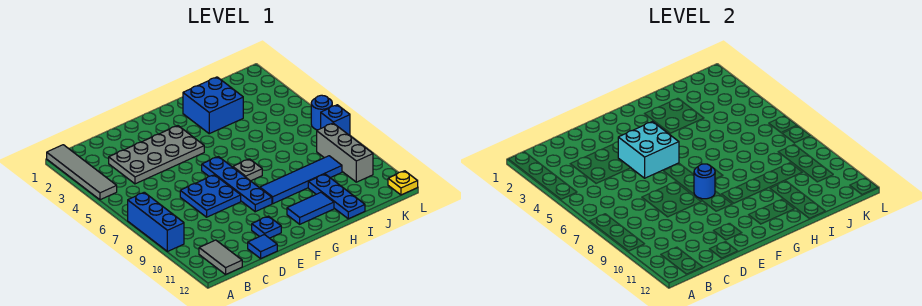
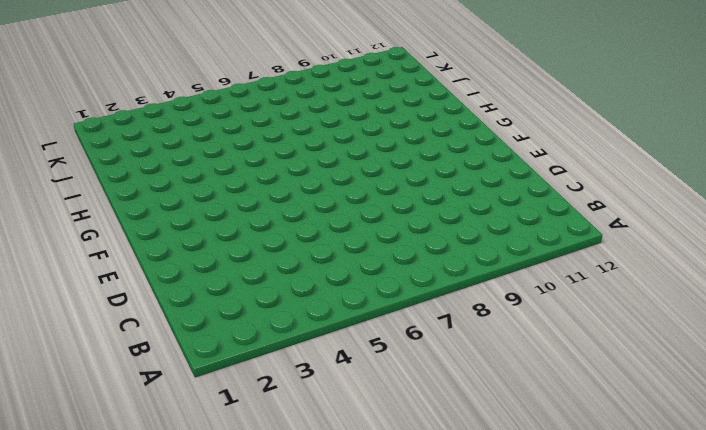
none -> grey tile A1:A4 level 1
none -> blue brick A7:A9 level 1
none -> grey tile B11:B12 level 1

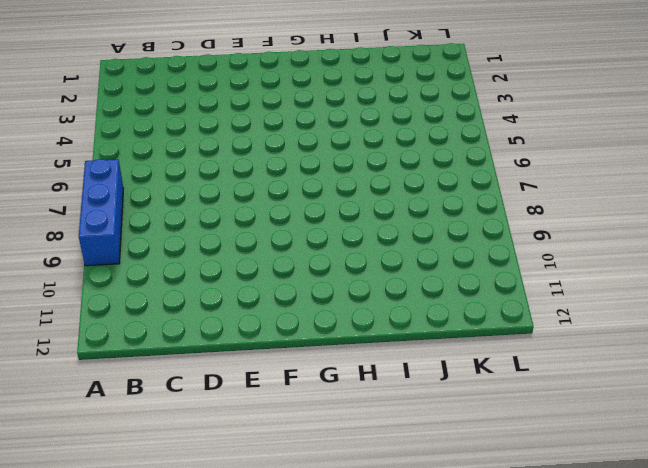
none -> grey tile A1:A4 level 1
none -> grey tile B11:B12 level 1
none -> grey plate C3:F4 level 1

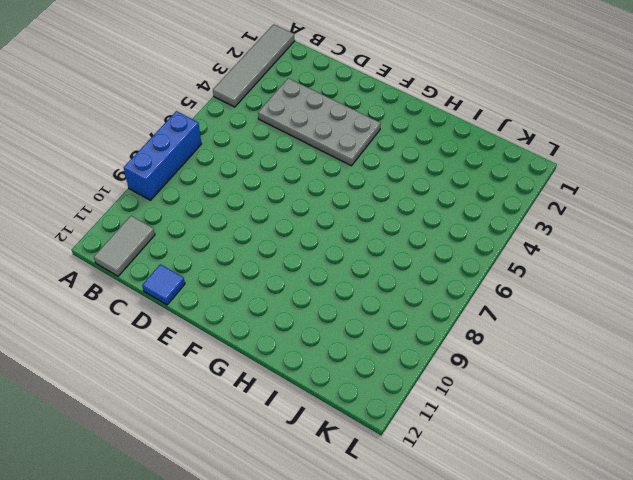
none -> blue plate D7:E8 level 1
none -> blue plate E11 level 1
none -> blue plate F6:F9 level 1

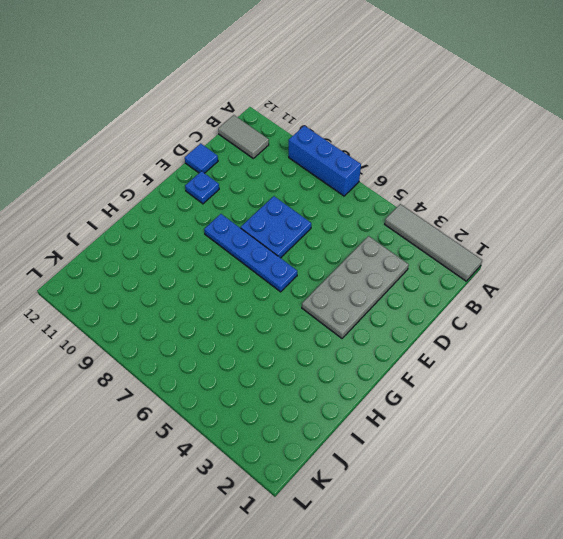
none -> grey plate G7 level 1
none -> blue tile G9:J9 level 1
none -> blue tile G11:H11 level 1

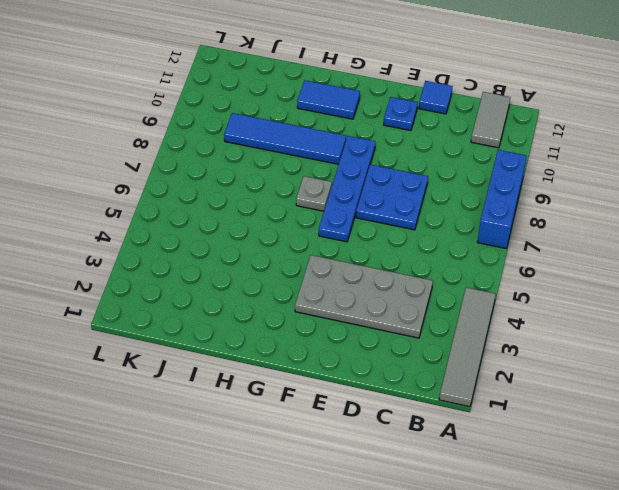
none -> blue brick H2:I3 level 1
none -> blue plate I10:I12 level 1
none -> grey brick K8:K10 level 1

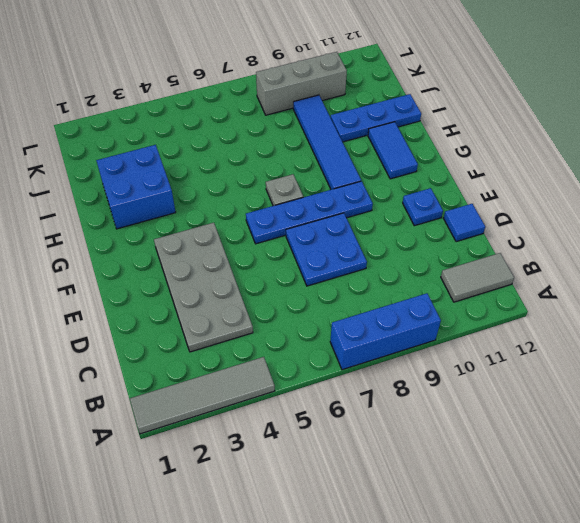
none -> blue round brick L6 level 1
none -> blue brick L7 level 1
none -> yellow plate L12 level 1

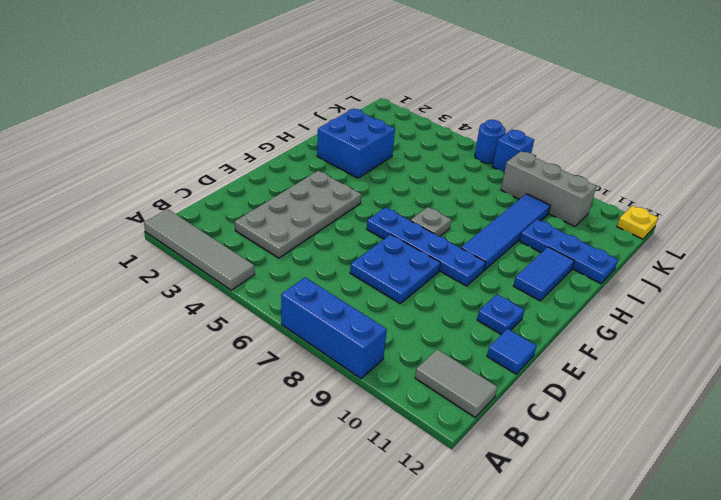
none -> cyan brick E4:F5 level 2
none -> blue round brick F8 level 2

